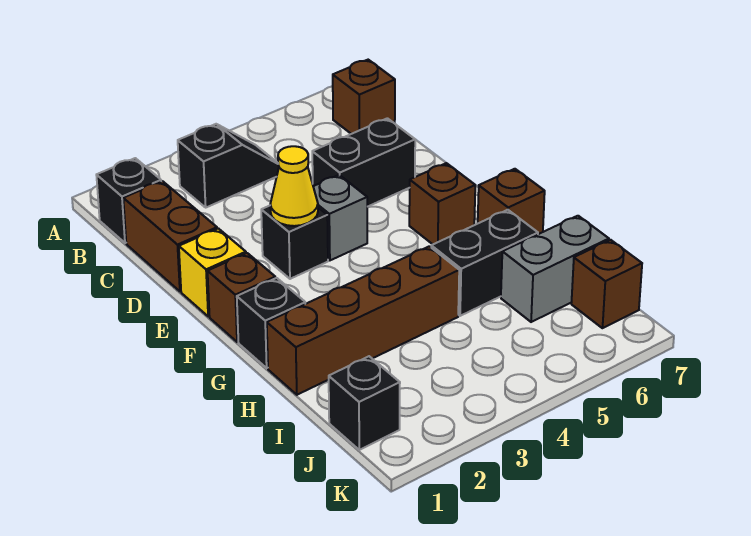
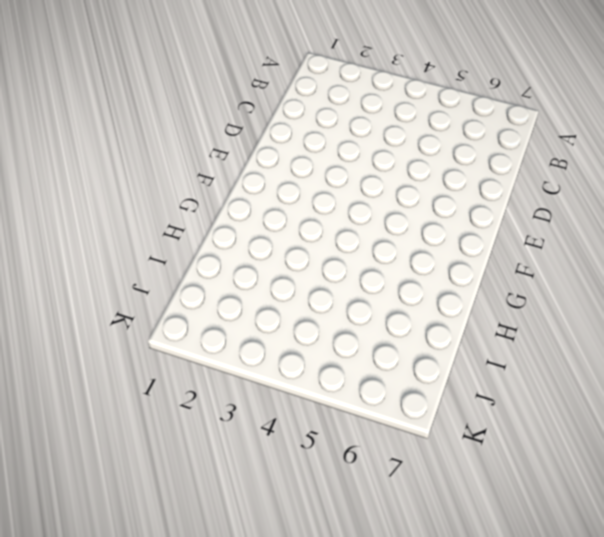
none -> black brick B1 level 1
none -> black slope B3:B4 level 1 top 3
none -> brown brick B7 level 1

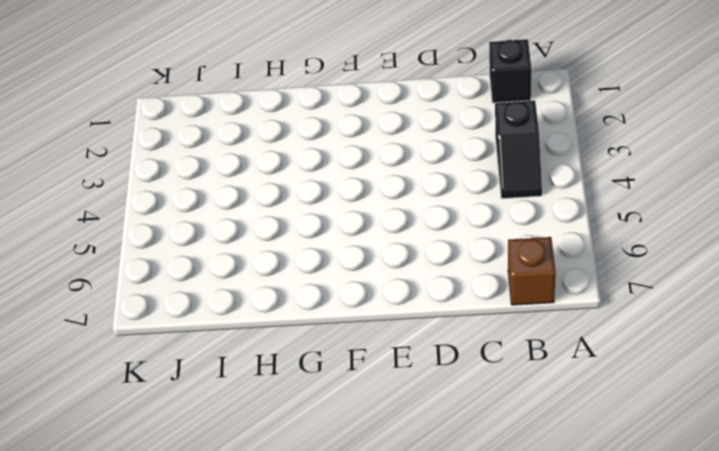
none -> brown brick C1:D1 level 1
none -> black brick D5:D6 level 1
none -> yellow brick E1 level 1

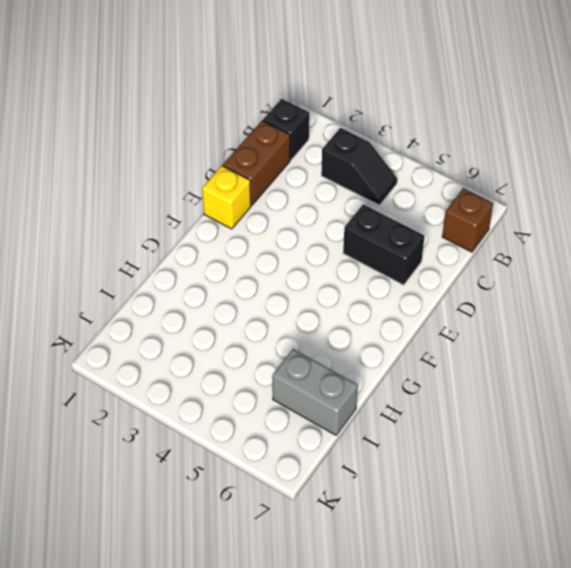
none -> black brick E3 level 1
none -> grey brick E4 level 1
none -> brown brick F1 level 1

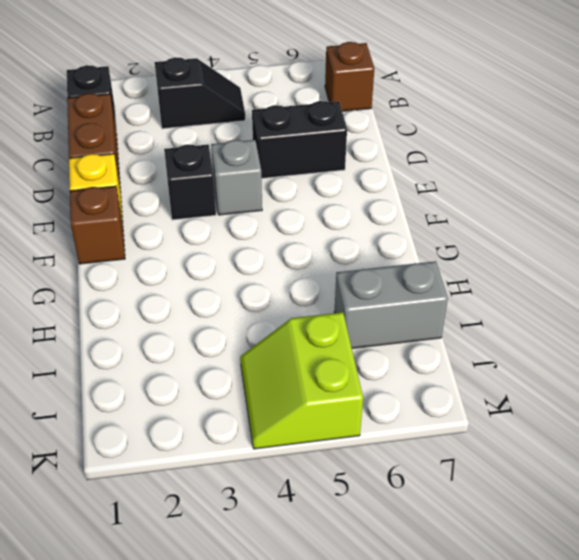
lime slope J4:K5 level 1 top 5 -> none
none -> brown brick F6 level 1
none -> black brick G1 level 1
none -> brown brick G7 level 1

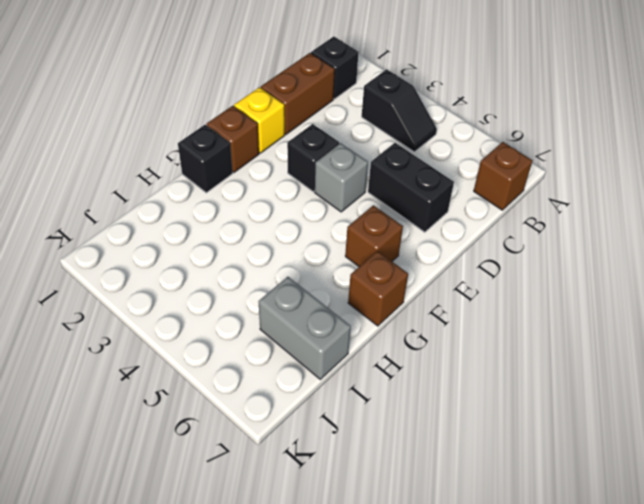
none -> brown brick H1:H4 level 1
none -> black brick H5:H6 level 1
none -> black brick J1 level 1

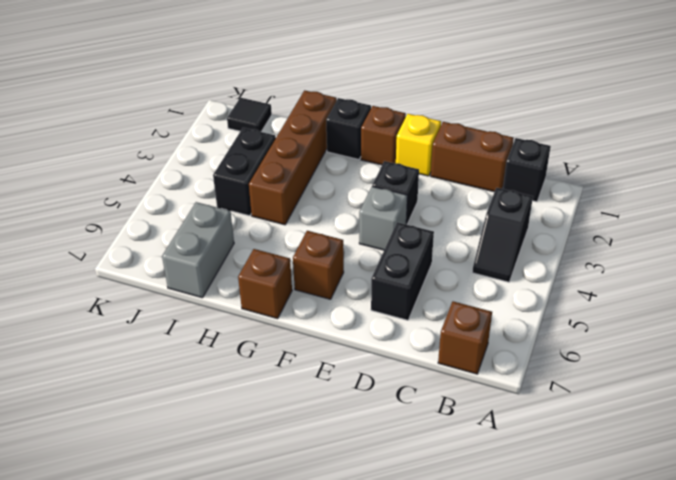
black brick I3:I4 level 1 -> black brick H5:H6 level 1
black tile J1 level 1 -> black brick J1 level 1
none -> brown brick J7 level 1
none -> yellow cone E3 level 2

